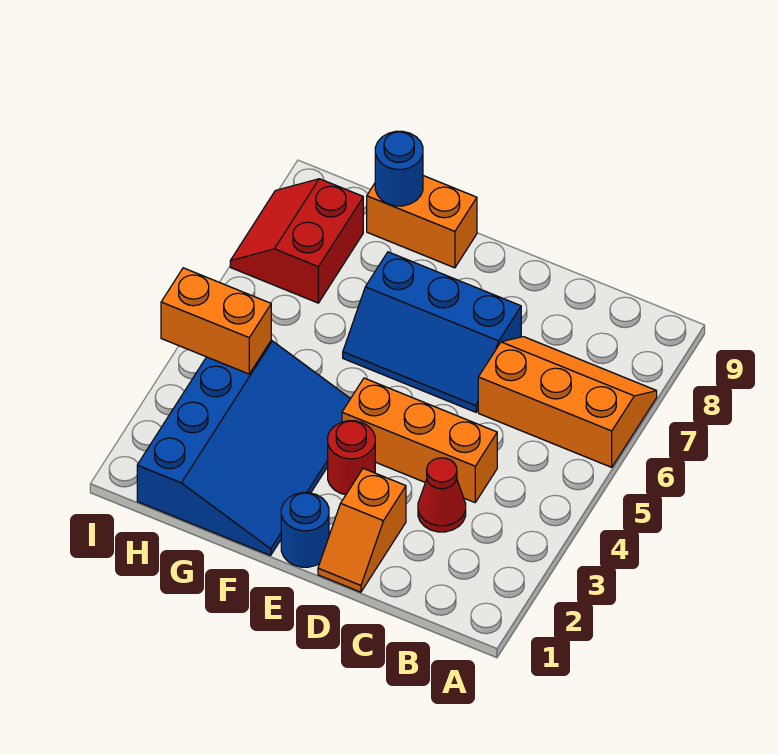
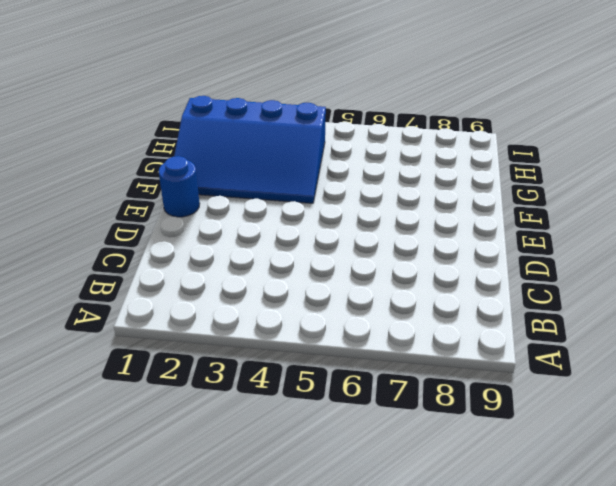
none -> orange slope A6:C7 level 1 top 6
none -> red cone C3 level 1
none -> orange brick C4:E4 level 1

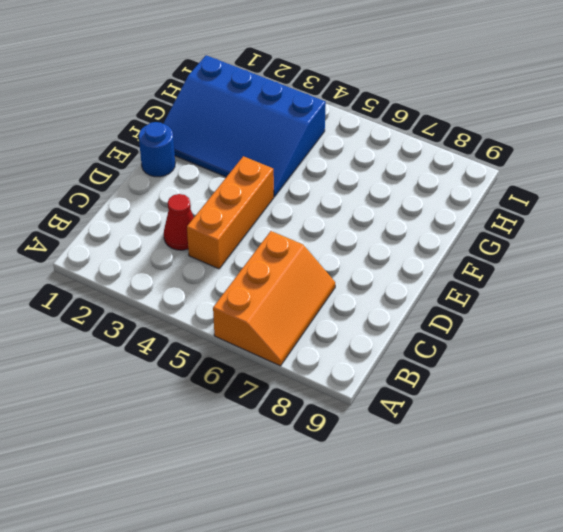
none -> orange slope D1:D2 level 1 top 2
none -> blue slope D6:F7 level 1 top 7
none -> red round brick E3 level 1

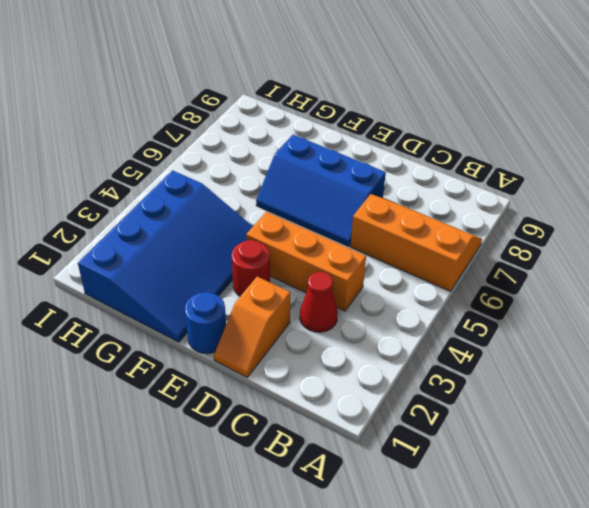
none -> orange brick F9:G9 level 1
none -> red slope H7:I8 level 1 top H
none -> blue round brick G9 level 2

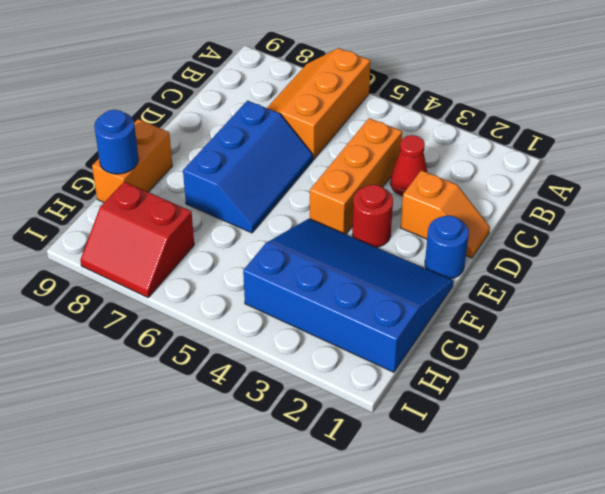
none -> orange brick H4:I4 level 2

